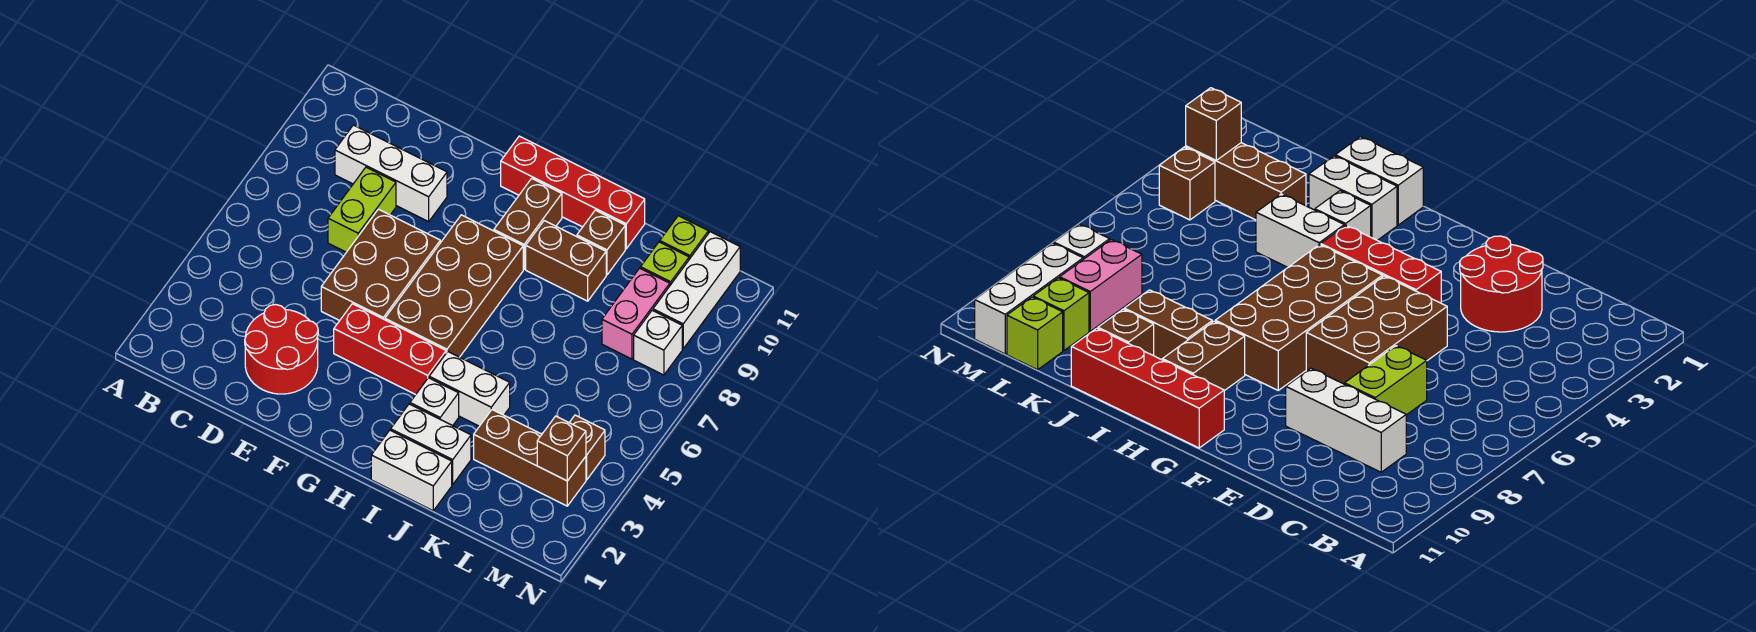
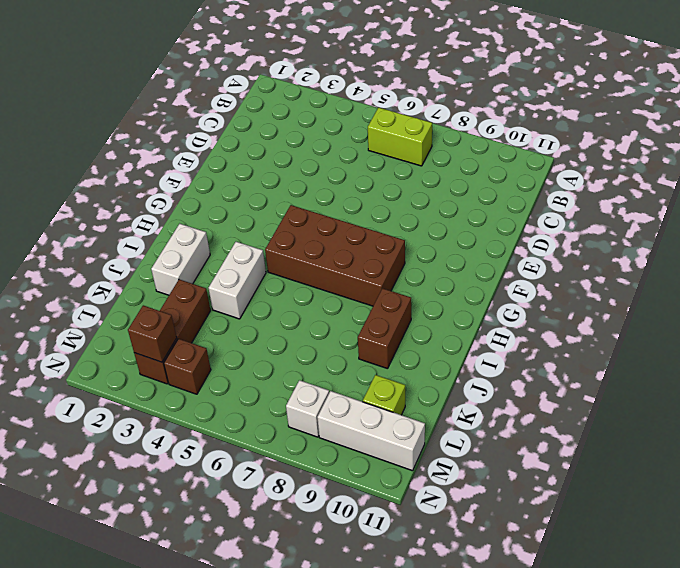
lime brick B6:B7 level 1 -> lime brick D7:D8 level 1
none -> white brick C9:E9 level 1
none -> red round brick D2:E3 level 1
none -> brown brick E5:F7 level 1

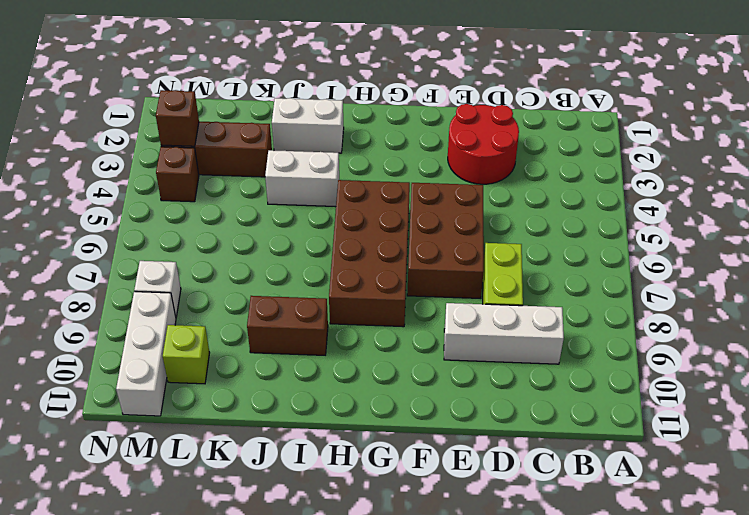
none -> red brick F4:H4 level 1
none -> red brick G11:J11 level 1
none -> brown brick H9:H10 level 1

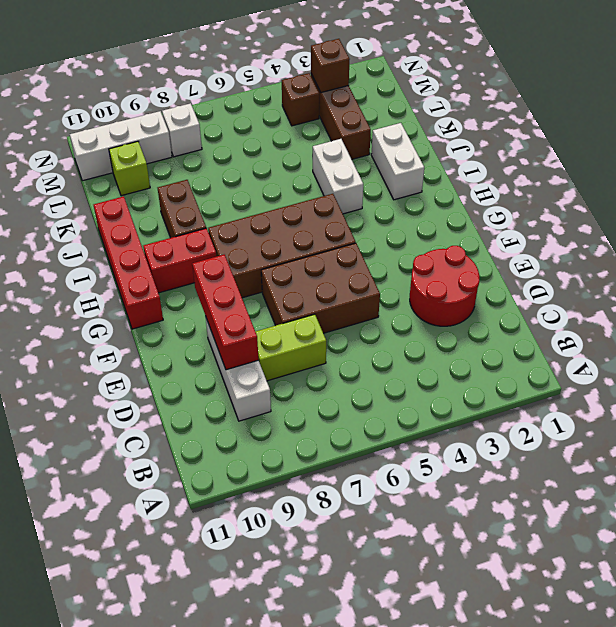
red brick D9:F9 level 2 -> red brick F4:H4 level 1
red brick H9:H10 level 1 -> brown brick H9:H10 level 1
none -> white brick I1:J1 level 1
none -> white brick I3 level 1
none -> brown brick J10 level 1

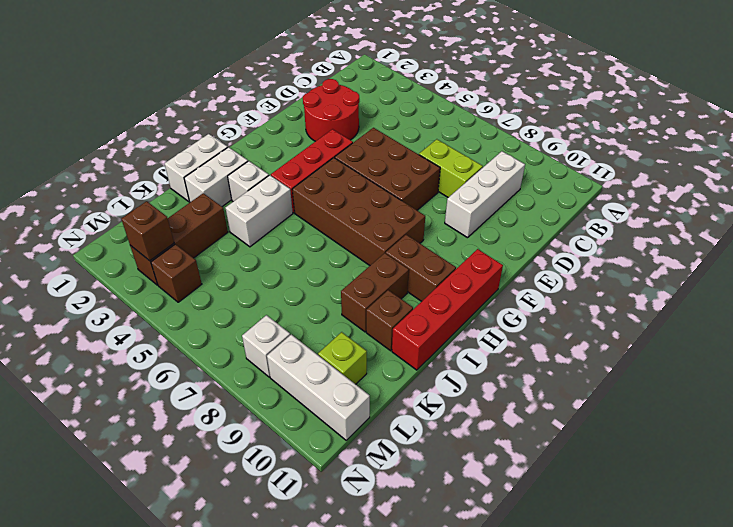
none -> pink brick L8:L9 level 1
none -> lime brick L11 level 1

